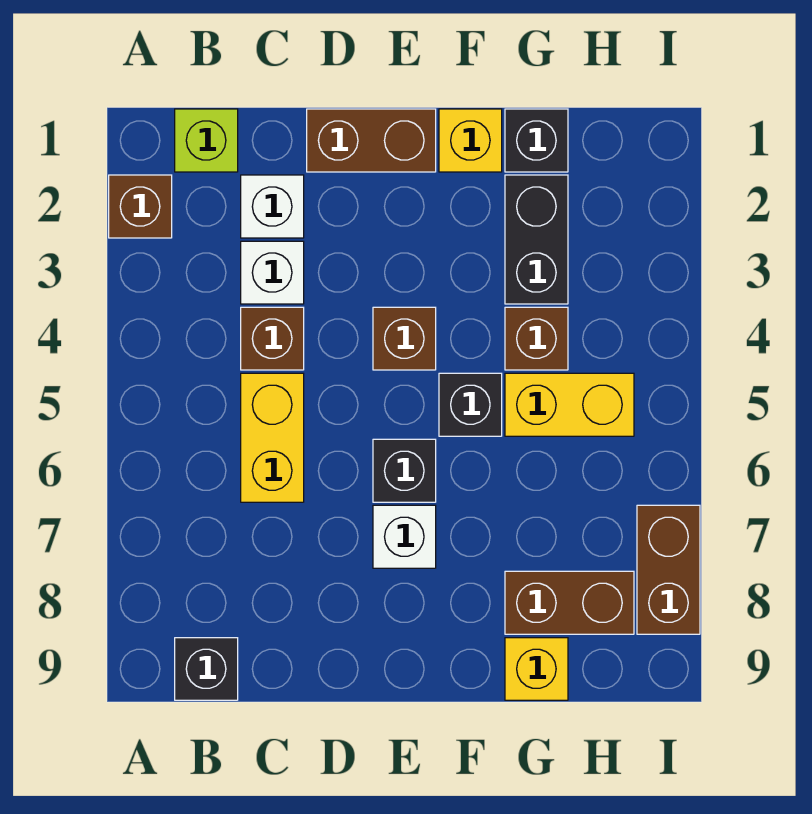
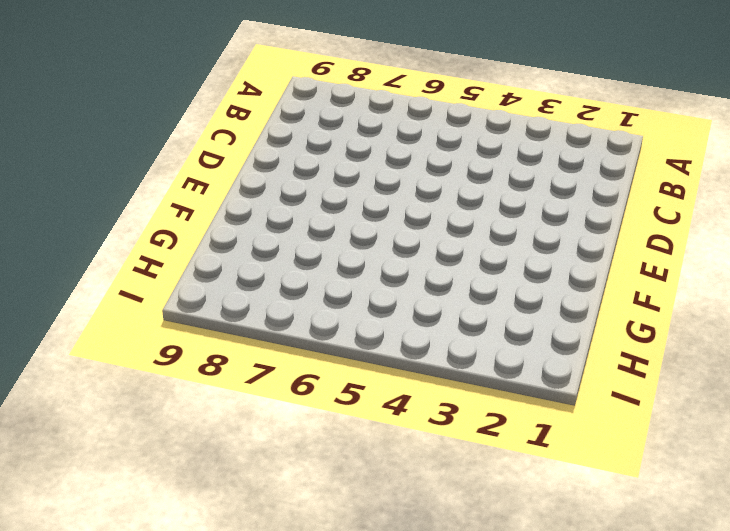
none -> brown brick A2 level 1
none -> lime brick B1 level 1
none -> black brick B9 level 1

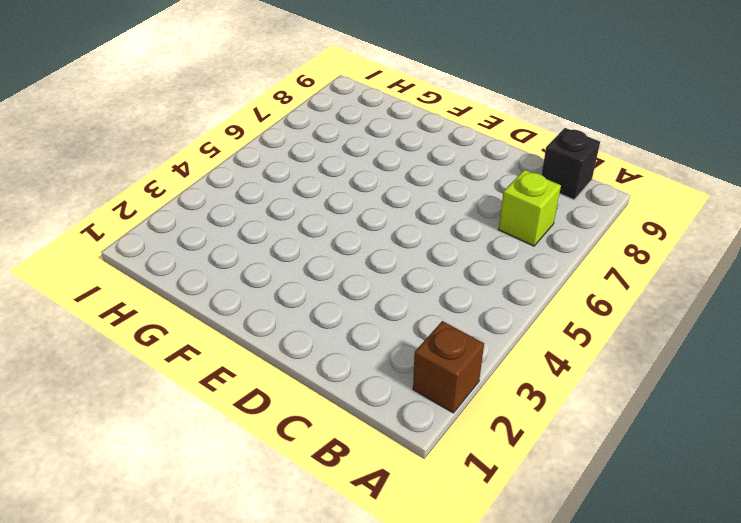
lime brick B7 level 1 -> lime brick B1 level 1
none -> white brick C2 level 1
none -> white brick C3 level 1
none -> brown brick C4 level 1

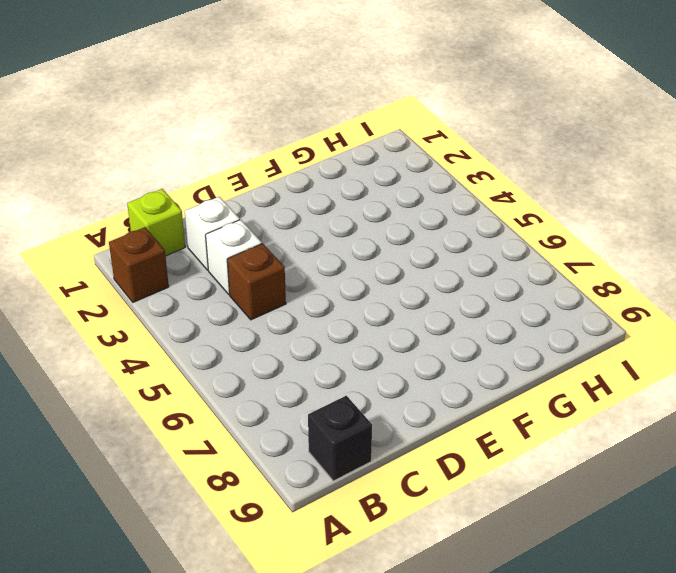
none -> yellow brick C5:C6 level 1
none -> brown brick D1:E1 level 1
none -> brown brick E4 level 1

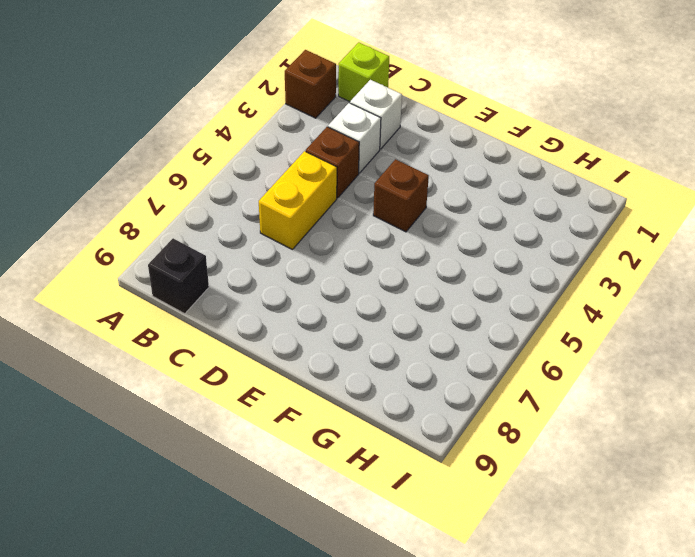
none -> brown brick D1:E1 level 1
none -> black brick E6 level 1
none -> white brick E7 level 1

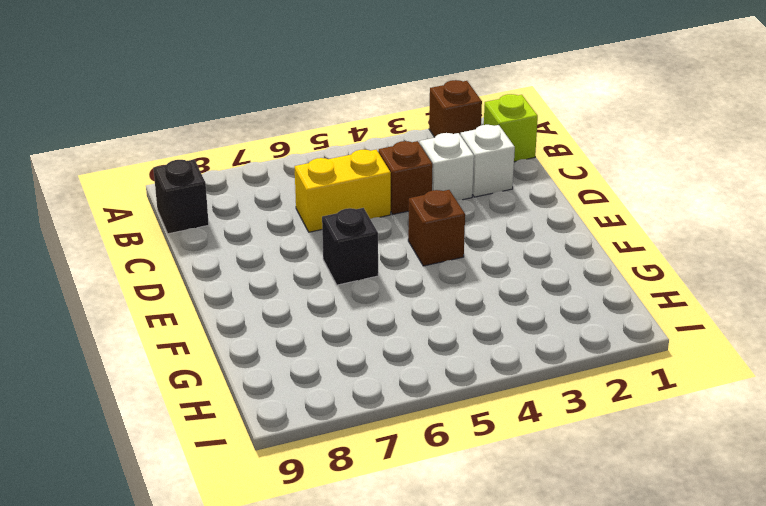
none -> brown brick D1:E1 level 1
none -> white brick E7 level 1
none -> yellow brick F1 level 1

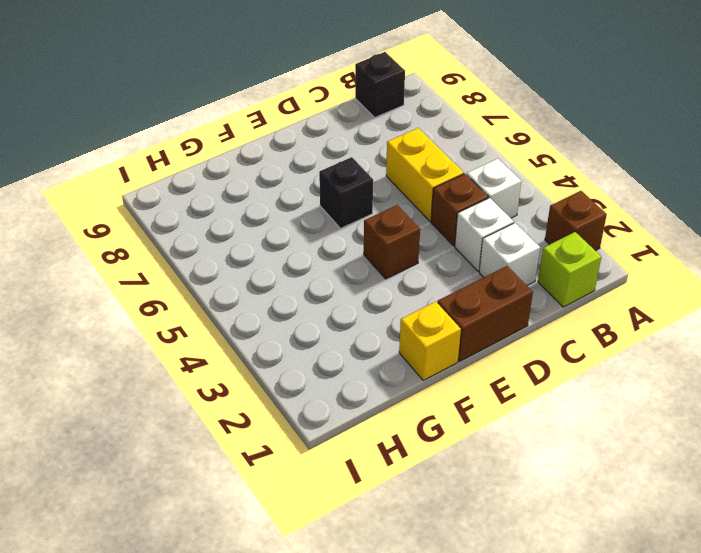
white brick B4 level 1 -> white brick E7 level 1
none -> black brick F5 level 1
none -> black brick G1 level 1
none -> black brick G2:G3 level 1

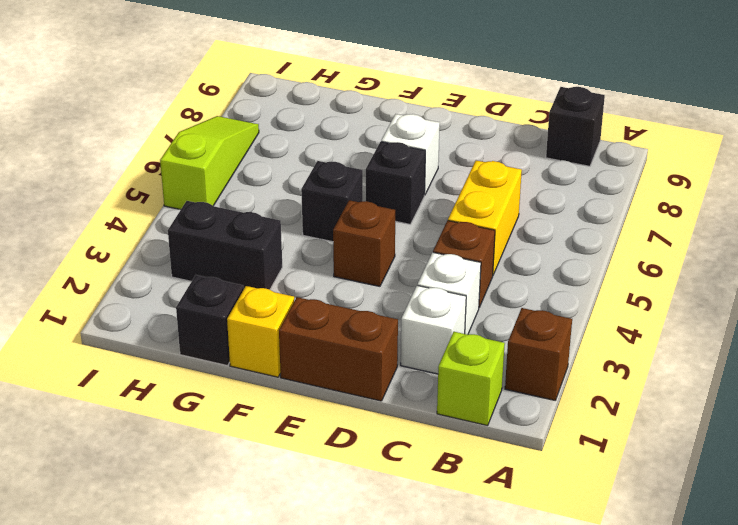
black brick G3:H3 level 1 -> black brick G2:G3 level 1
lime slope I5:I7 level 1 top 5 -> brown brick I7:I8 level 1
none -> brown brick G4 level 1
none -> yellow brick G5:H5 level 1
none -> brown brick G8:H8 level 1

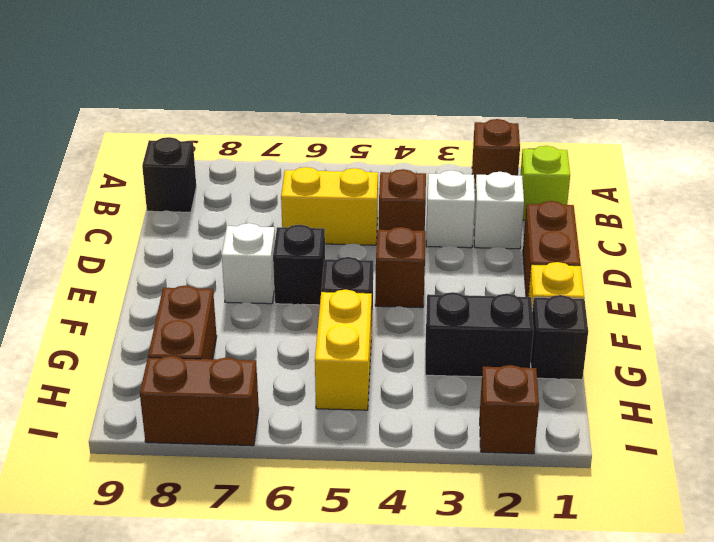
brown brick I2 level 1 -> brown brick G4 level 1
none -> yellow brick G9 level 1

